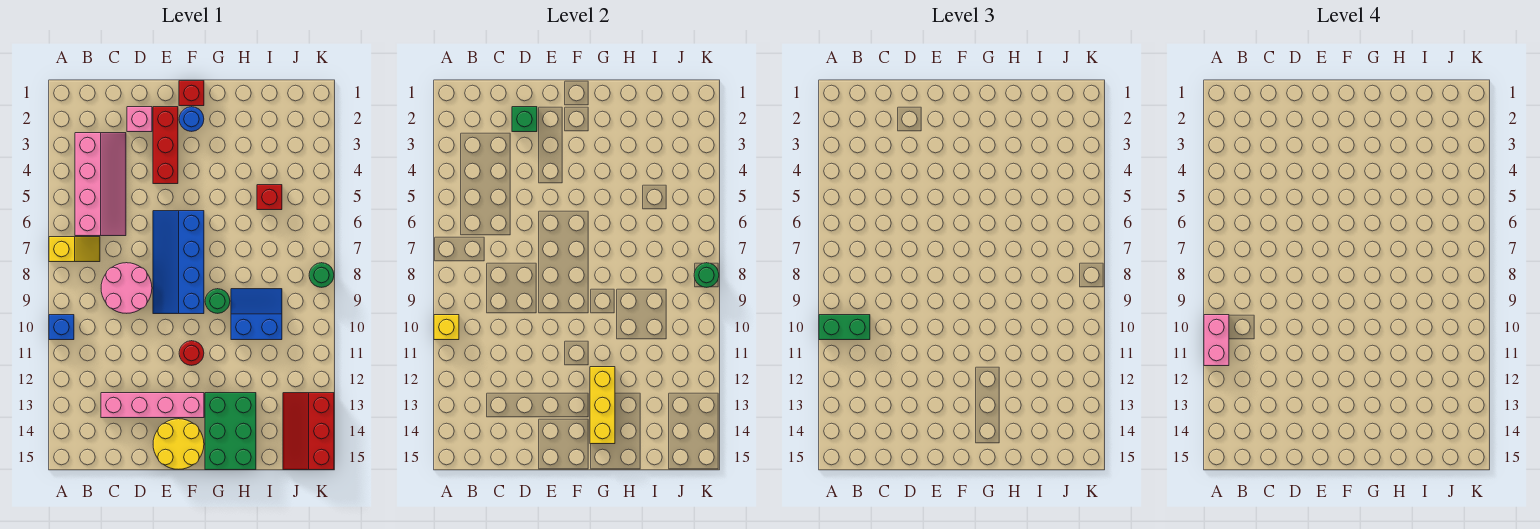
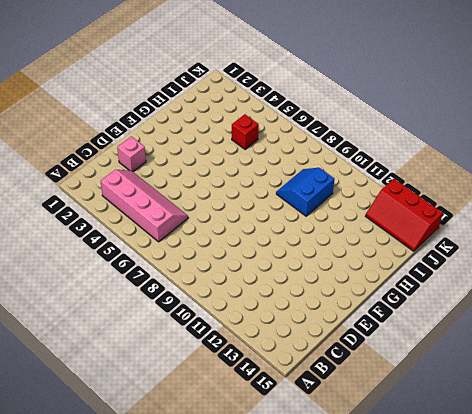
none -> yellow slope A7:B7 level 1 top A
none -> blue brick A10 level 1
none -> pink round brick C8:D9 level 1

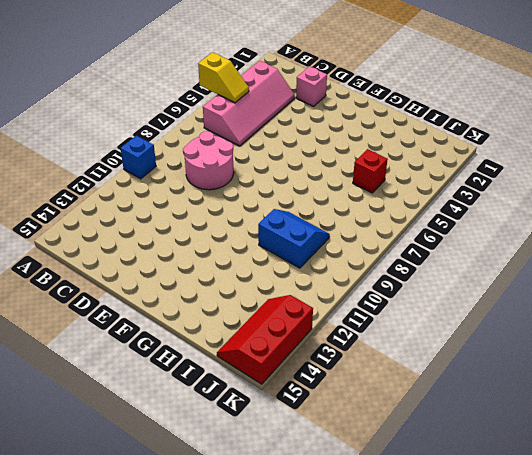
yellow slope A5:B5 level 2 top A -> yellow slope A7:B7 level 1 top A
none -> pink brick C13:F13 level 1
none -> red brick E2:E4 level 1
none -> blue slope E6:F9 level 1 top F

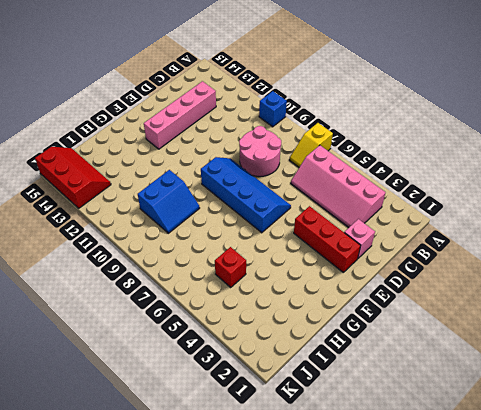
none -> yellow round brick E14:F15 level 1
none -> red brick F1 level 1
none -> blue round brick F2 level 1

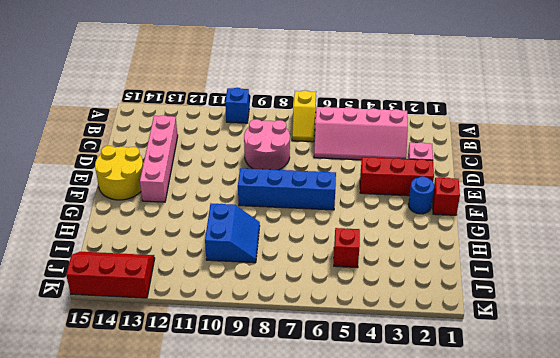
none -> red round brick F11 level 1
none -> green round brick G9 level 1
none -> green brick G13:H15 level 1

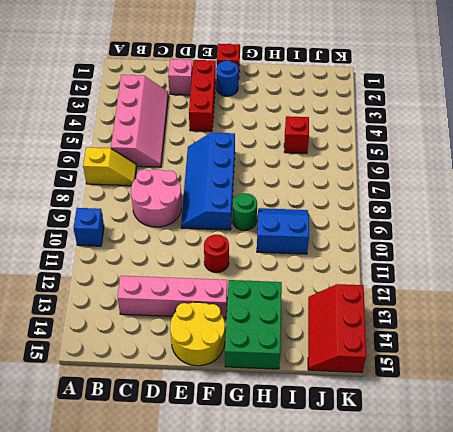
none -> green round brick K8 level 1
none -> yellow brick A10 level 2
none -> green brick D2 level 2

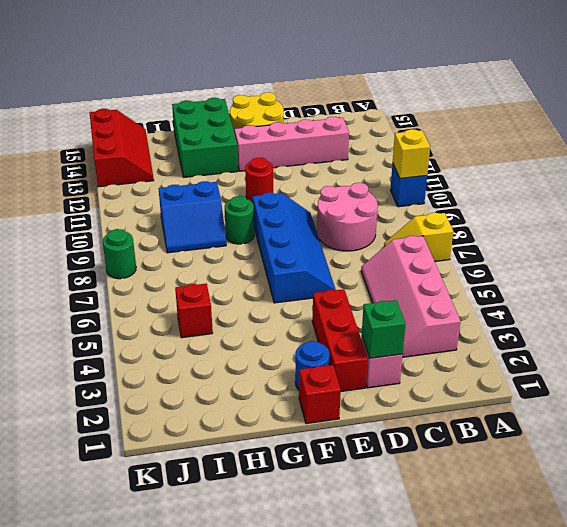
none -> yellow brick G12:G14 level 2
none -> green round brick K8 level 2
none -> green brick A10:B10 level 3

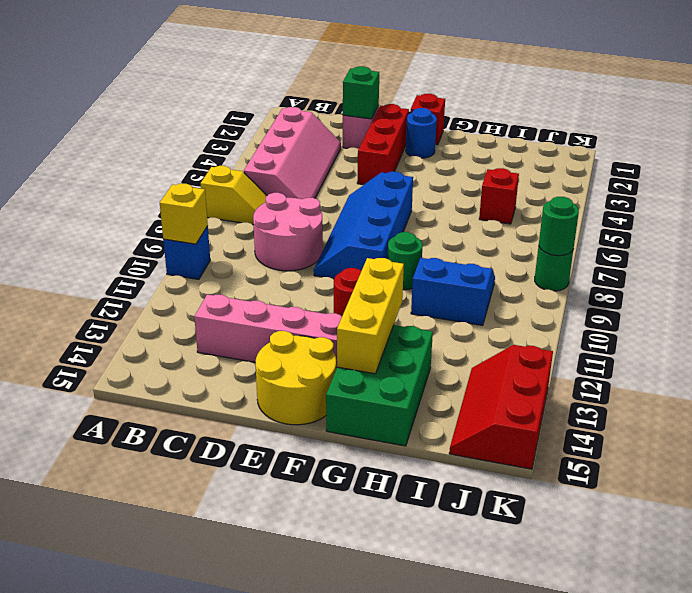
none -> green brick A10:B10 level 3
none -> pink brick A10:A11 level 4

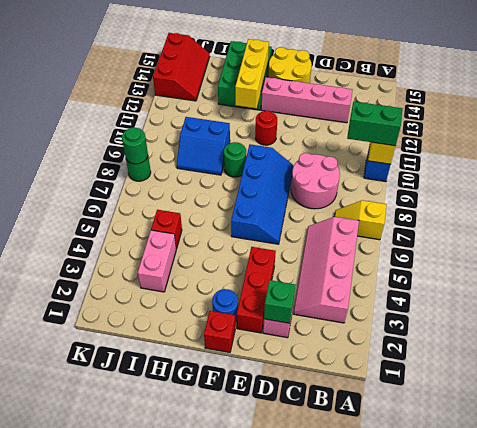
pink brick I3:I4 level 1 -> pink brick A10:A11 level 4

